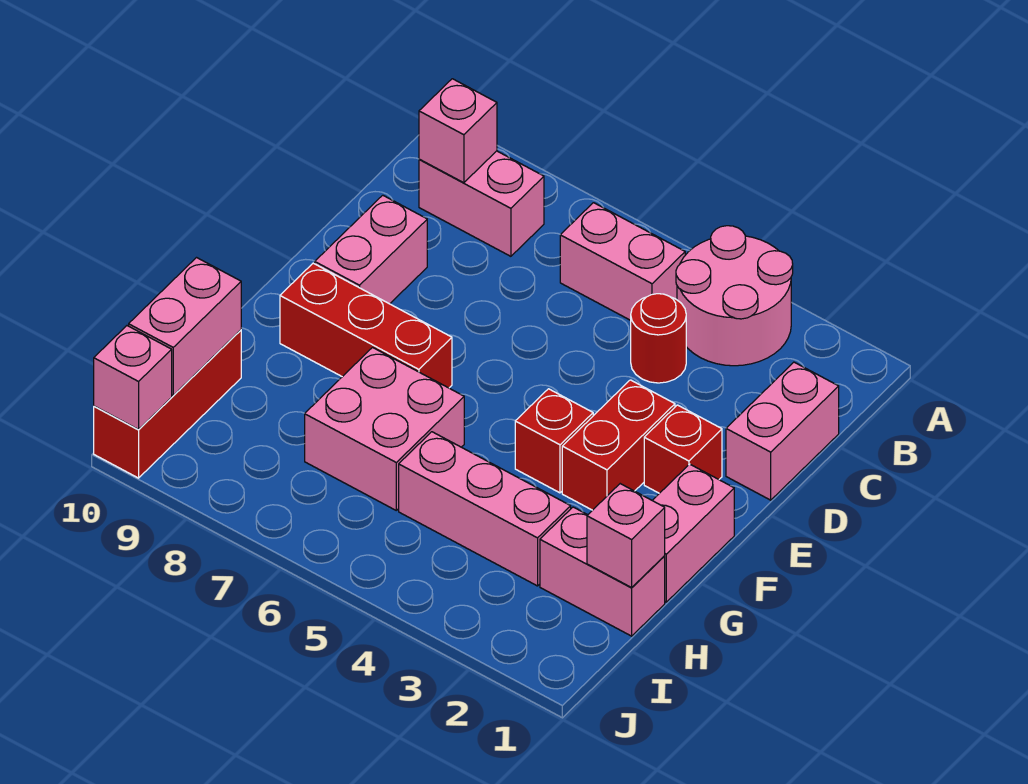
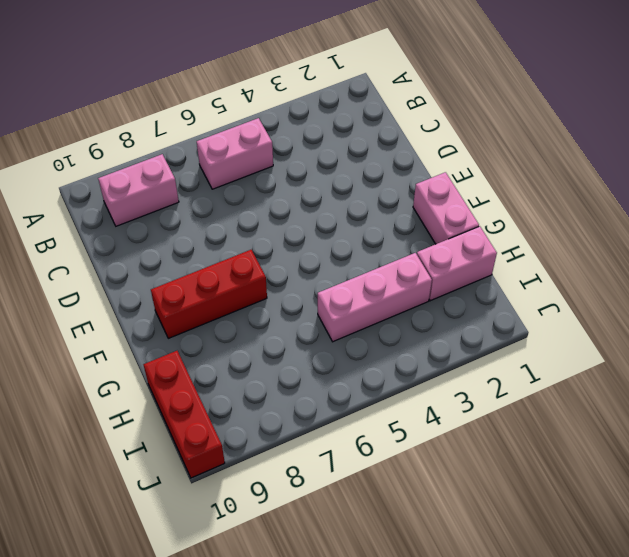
none -> pink round brick A3:B4 level 1
none -> pink brick C1:D1 level 1
none -> red round brick C4 level 1

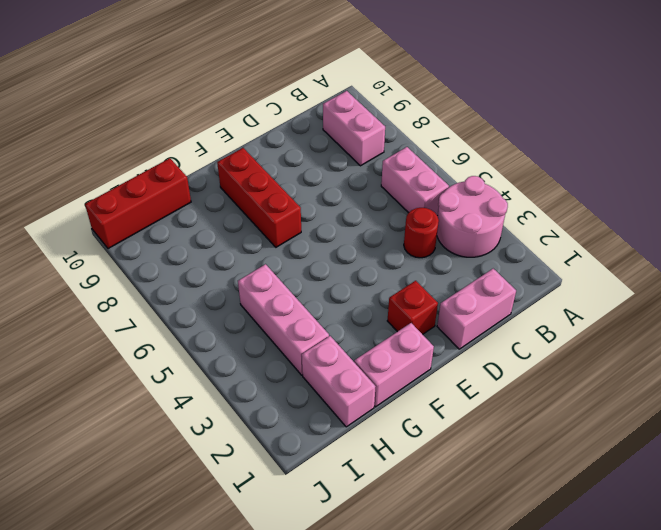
none -> pink brick D9:E9 level 1
none -> red brick E3:F3 level 1
none -> red brick F4 level 1

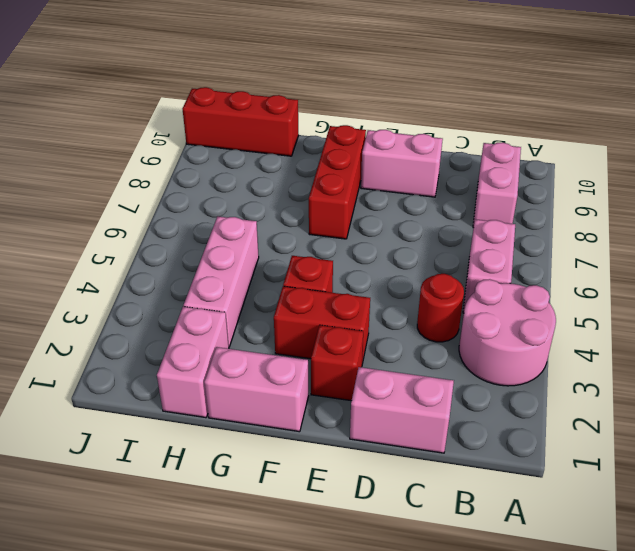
none -> pink brick G6:H7 level 1
none -> pink brick B9 level 2
none -> pink brick H1 level 2

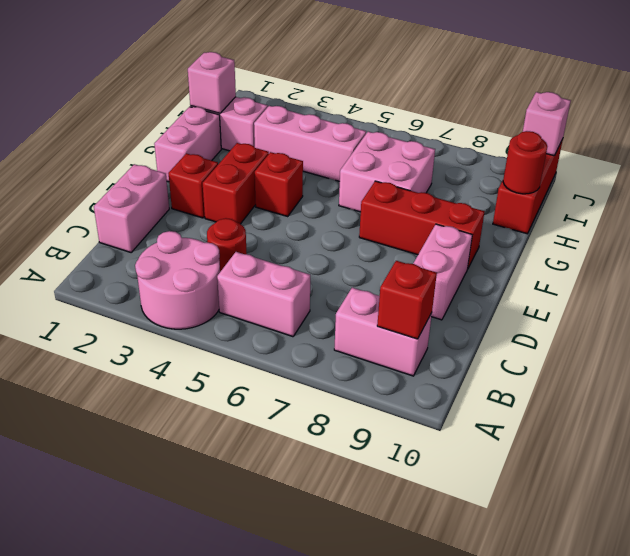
red brick B9 level 2 -> pink brick B9 level 2
red round brick H10 level 2 -> pink brick H10:I10 level 2

